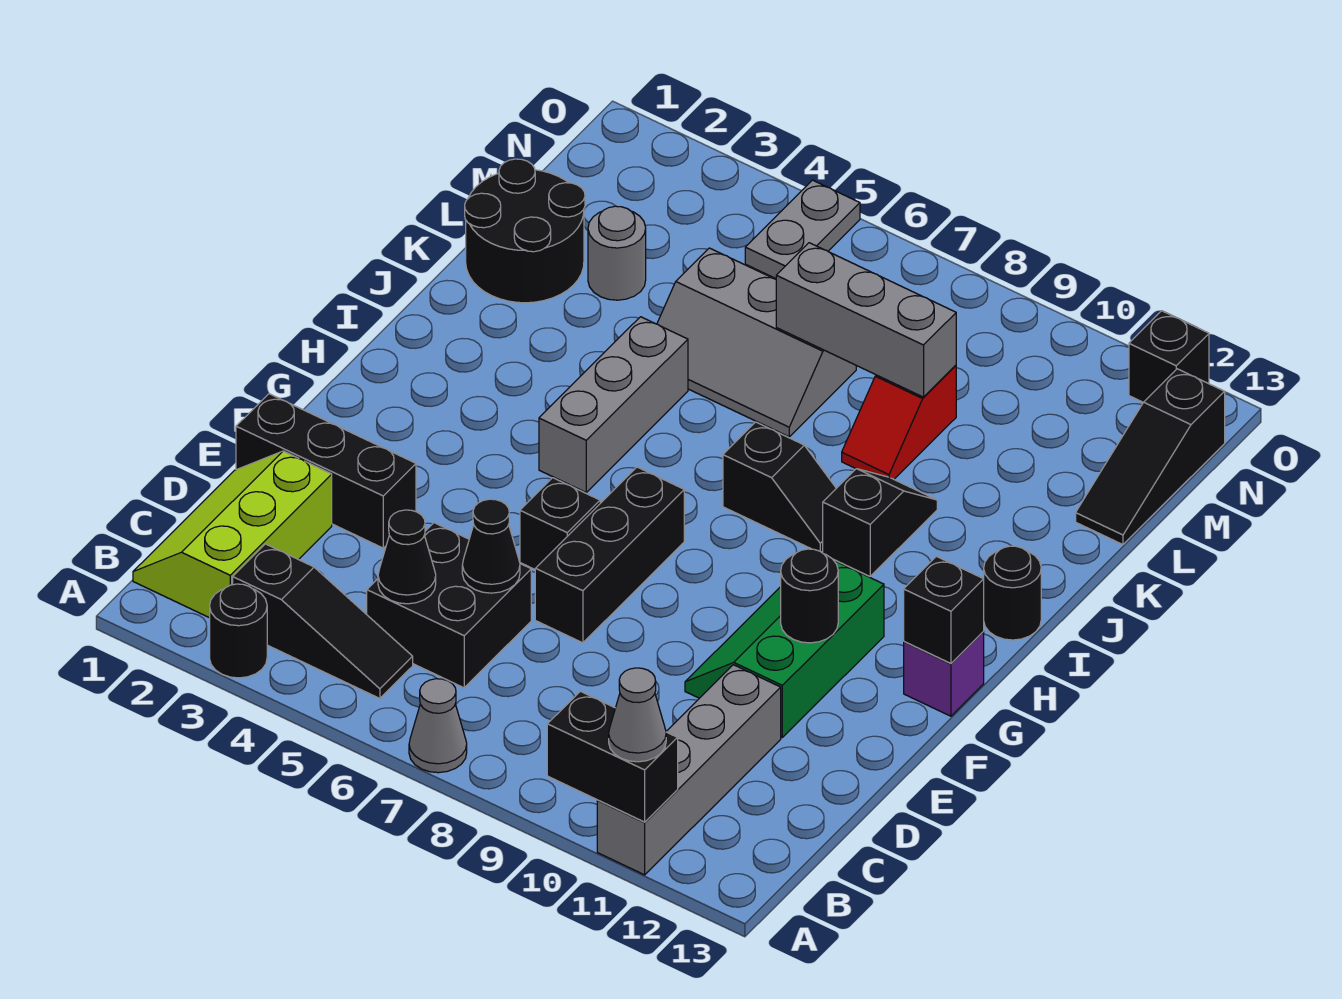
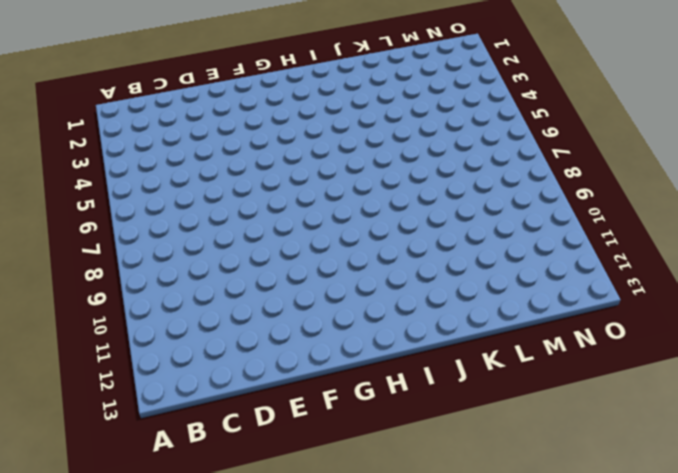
none -> black round brick A3 level 1
none -> grey cone A7 level 1
none -> grey brick A11:D11 level 1

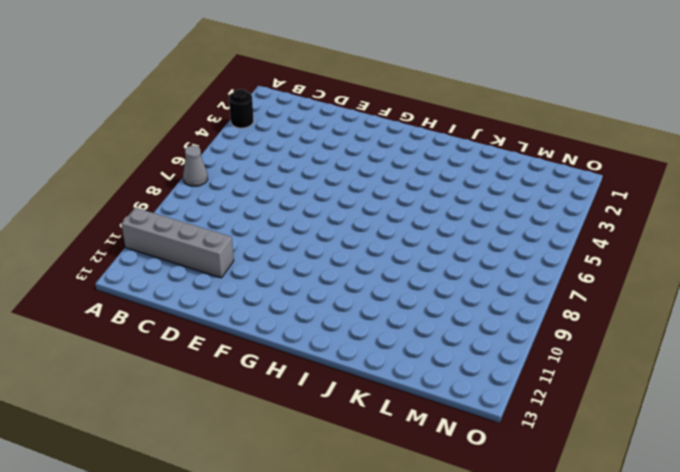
none -> lime slope B1:D2 level 1 top 2
none -> black slope B3:B5 level 1 top 3
none -> black brick C5:D6 level 1

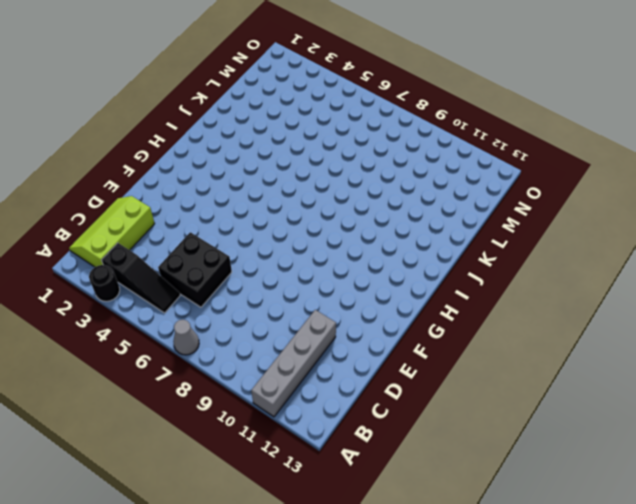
none -> black brick E1:E3 level 1
none -> black brick E7:G7 level 1
none -> green slope E10:G11 level 1 top 11

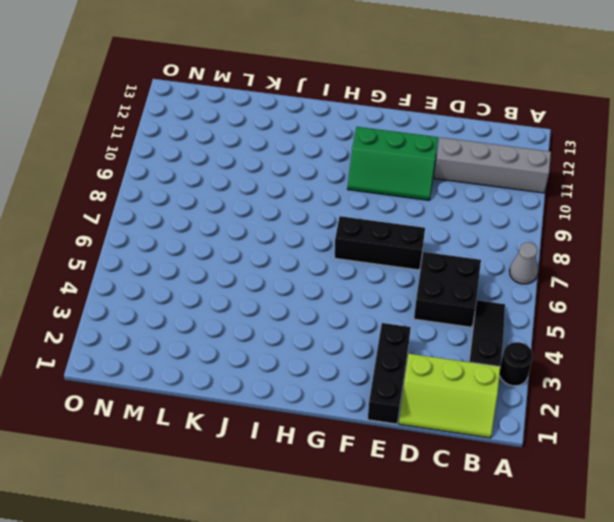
none -> black brick F6 level 1
none -> purple brick G13 level 1
none -> grey brick H5:J5 level 1

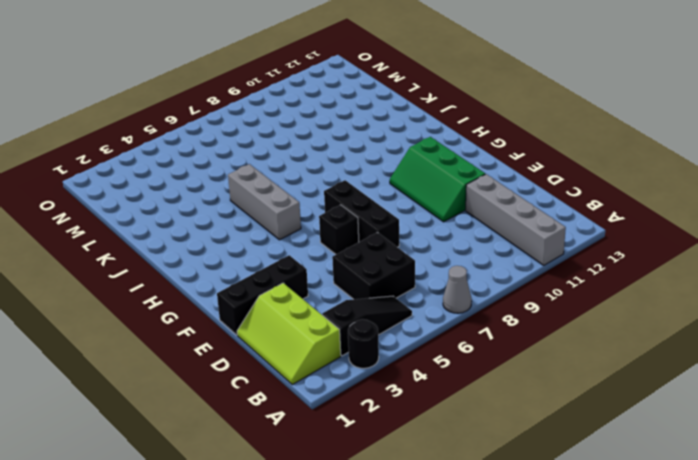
none -> purple brick G13 level 1
none -> black slope I8:I9 level 1 top 8
none -> black slope I10:J10 level 1 top I

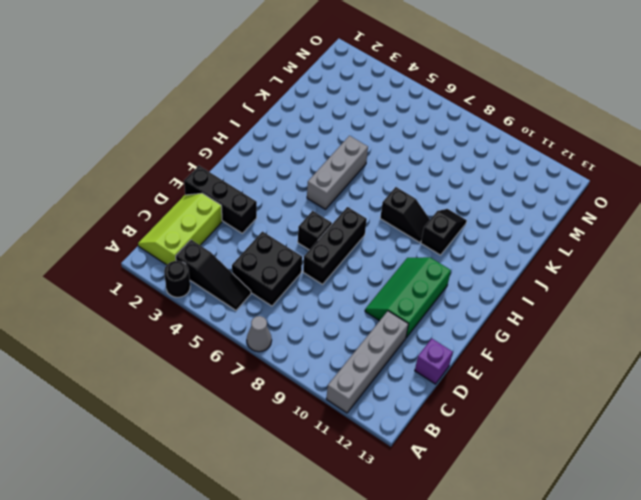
purple brick D13 level 1 -> purple brick G13 level 1
none -> black round brick I13 level 1
none -> black round brick K1:L2 level 1
none -> grey slope K5:L7 level 1 top L

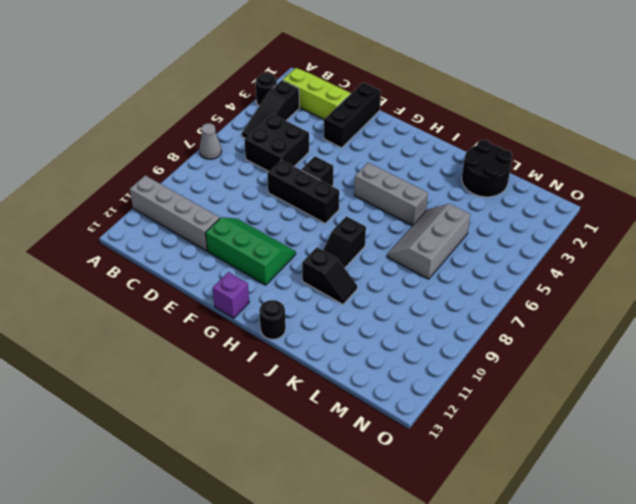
none -> red slope K9:L9 level 1 top L
none -> grey round brick L3 level 1
none -> black slope L13:N13 level 1 top N

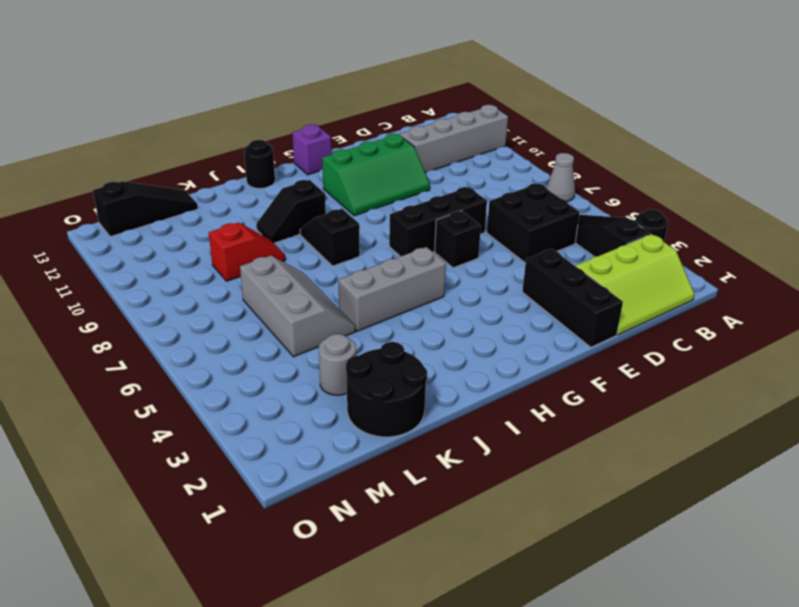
none -> grey plate N5:O5 level 1
none -> black brick O12 level 1
none -> black brick A10:A11 level 2

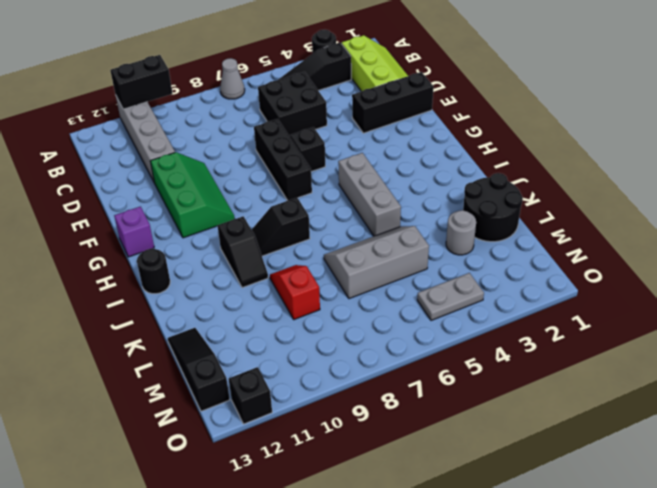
grey plate N4:N5 level 1 -> grey plate N5:O5 level 1
none -> black cone C5 level 2
none -> black cone D6 level 2
none -> black round brick F11 level 2

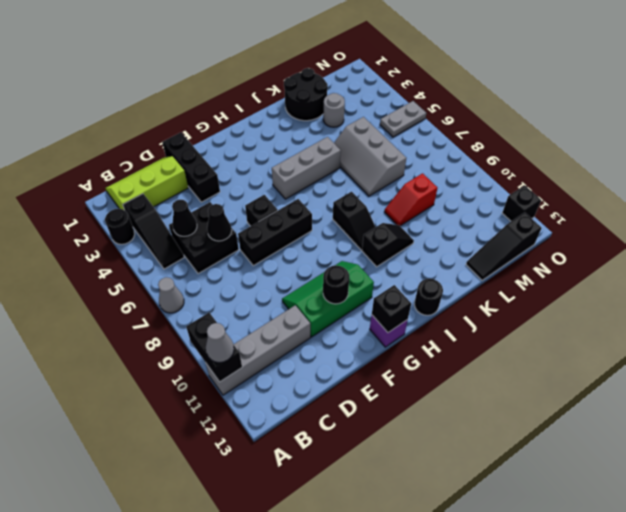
none -> grey brick L7:L9 level 2

